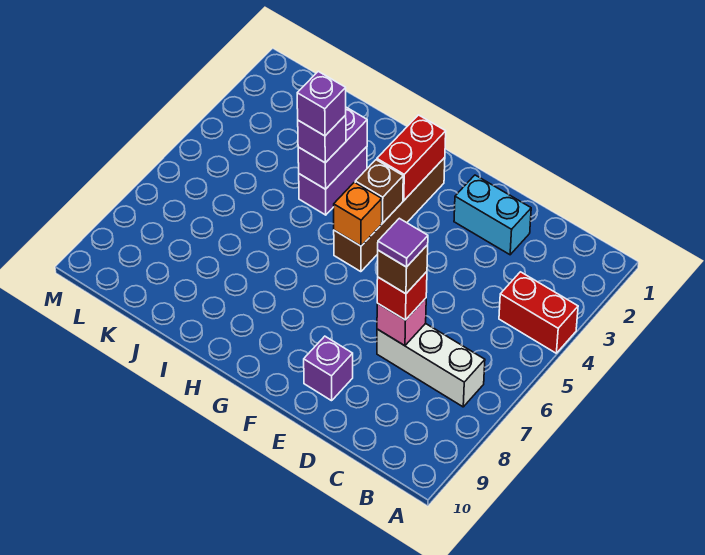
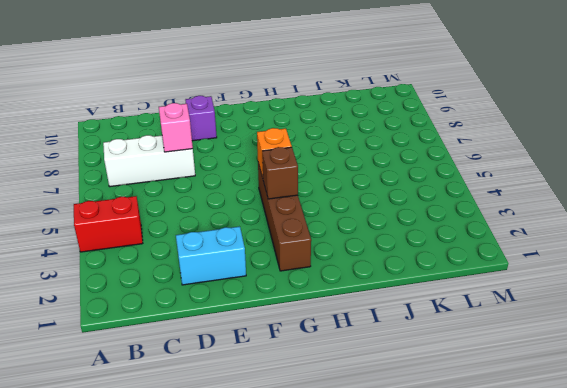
none -> purple brick I3:I4 level 1
none -> red brick G2:G3 level 2
none -> purple brick I3:I4 level 2

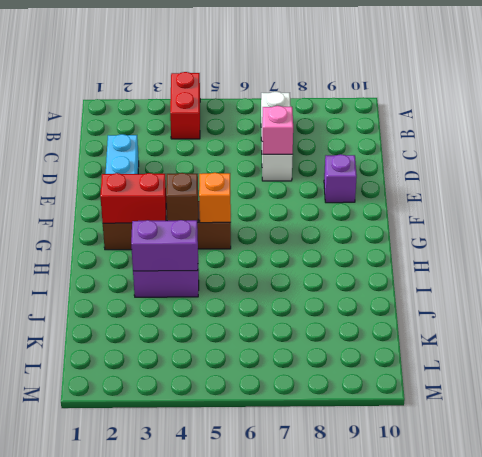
none -> red brick D7 level 3
none -> purple brick I4 level 3
none -> brown brick D7 level 4

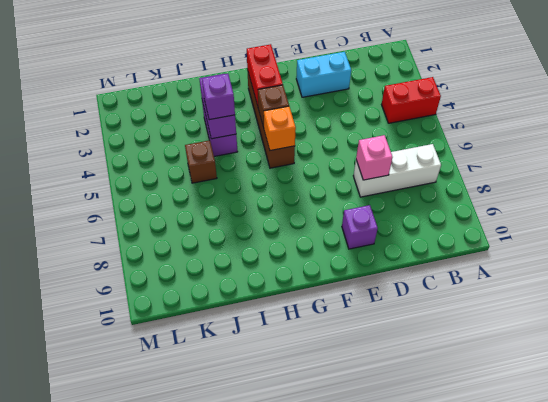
brown brick J5 level 1 -> brown brick D7 level 4
none -> red brick D7 level 3
none -> purple brick I4 level 4
none -> purple tile D7 level 5

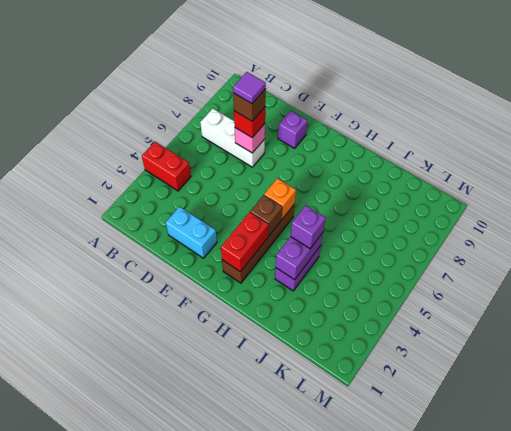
none -> purple brick I4 level 4

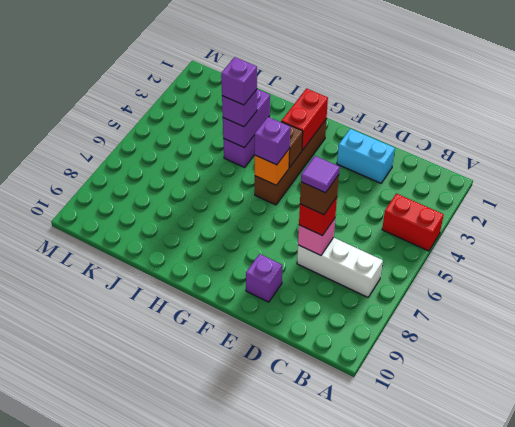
purple brick G5 level 3 -> none

